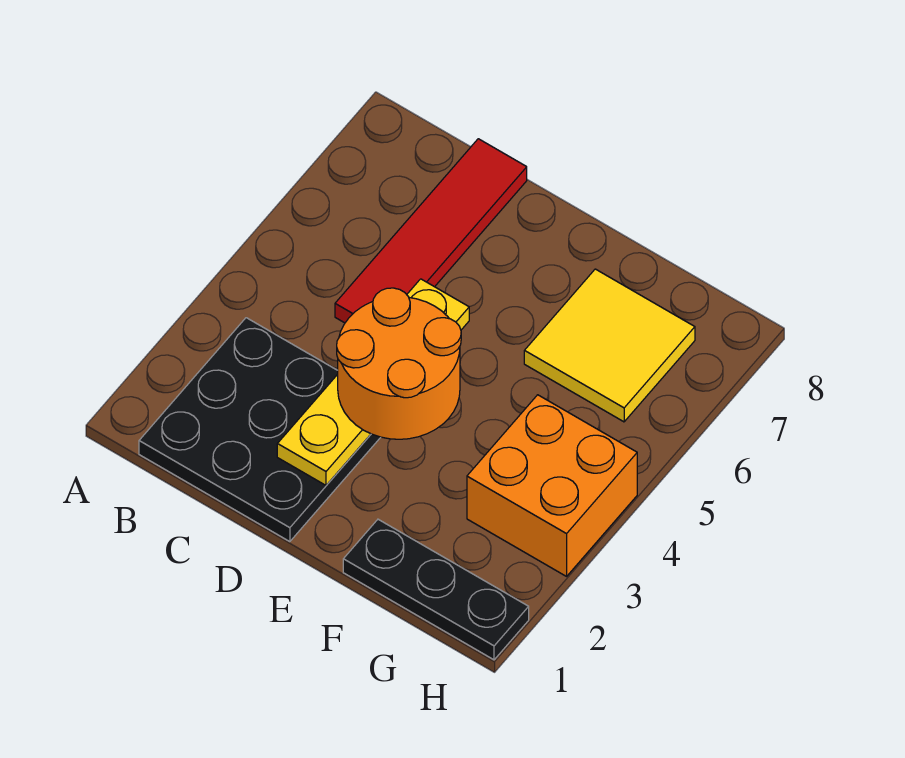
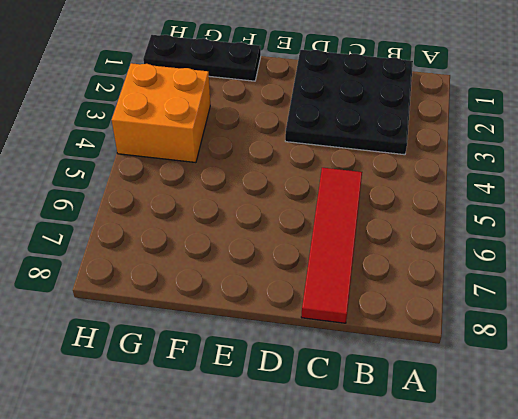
none -> yellow tile F6:G7 level 1
none -> yellow plate D2:D5 level 2

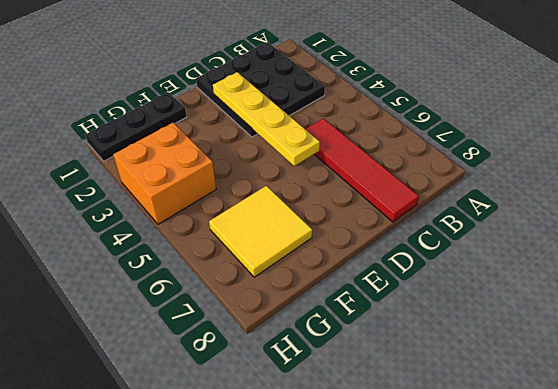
none -> orange round brick D3:E4 level 3

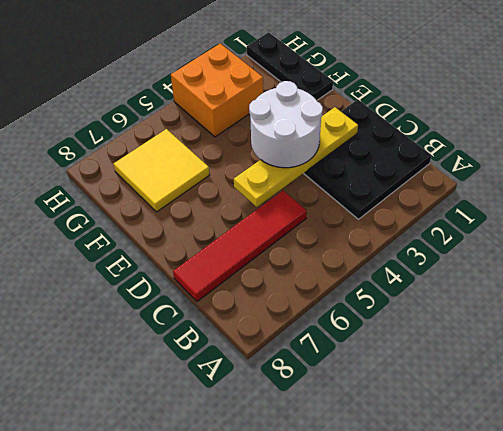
white round brick D3:E4 level 3 -> orange round brick D3:E4 level 3

